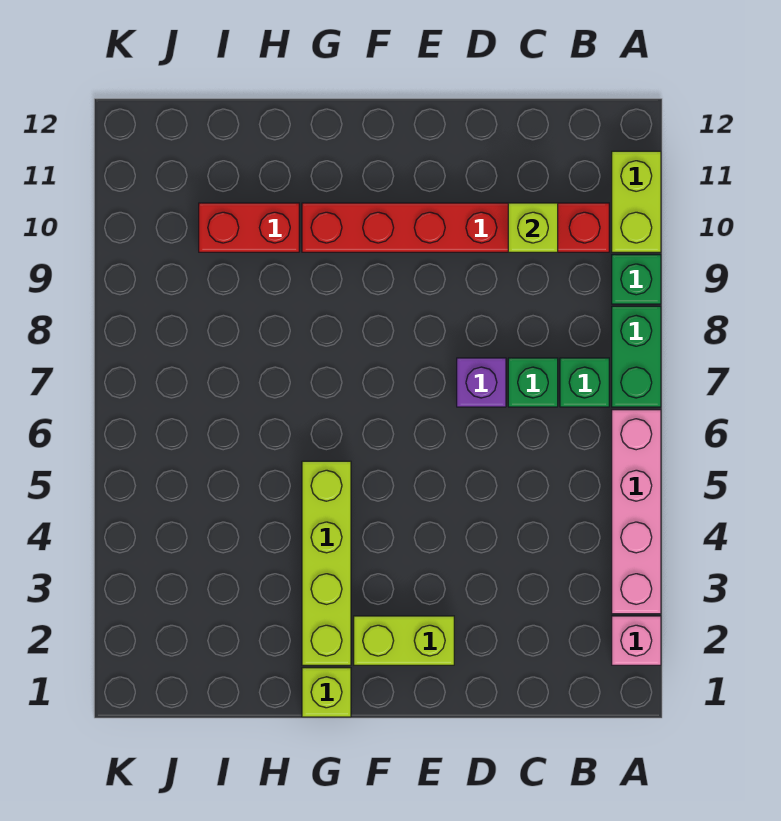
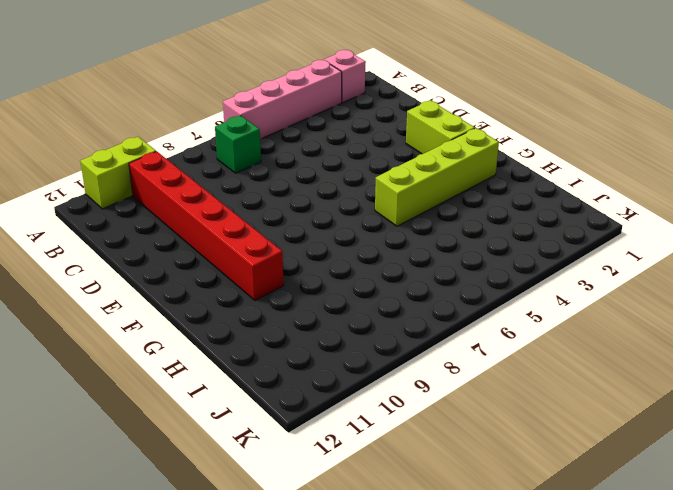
none -> green brick A7:A8 level 1
none -> green brick A9 level 1
none -> green brick C7 level 1

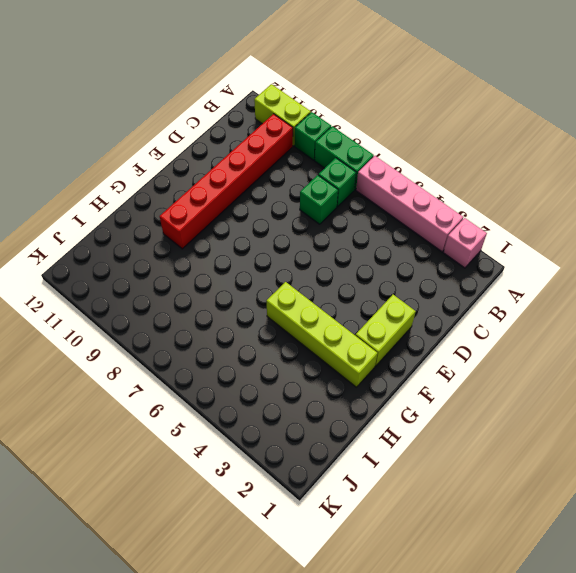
none -> purple brick D7 level 1
none -> lime brick G1 level 1
none -> red brick H10:I10 level 1

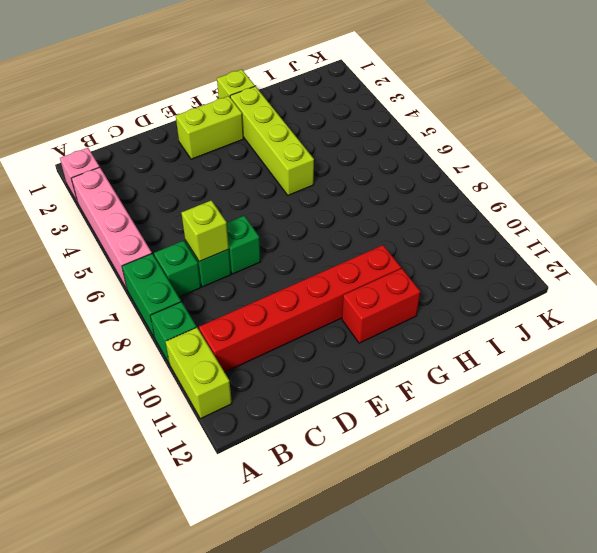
lime brick C7 level 2 -> lime brick C10 level 2
green brick D7 level 1 -> purple brick D7 level 1
red brick F11:G11 level 1 -> red brick H10:I10 level 1

